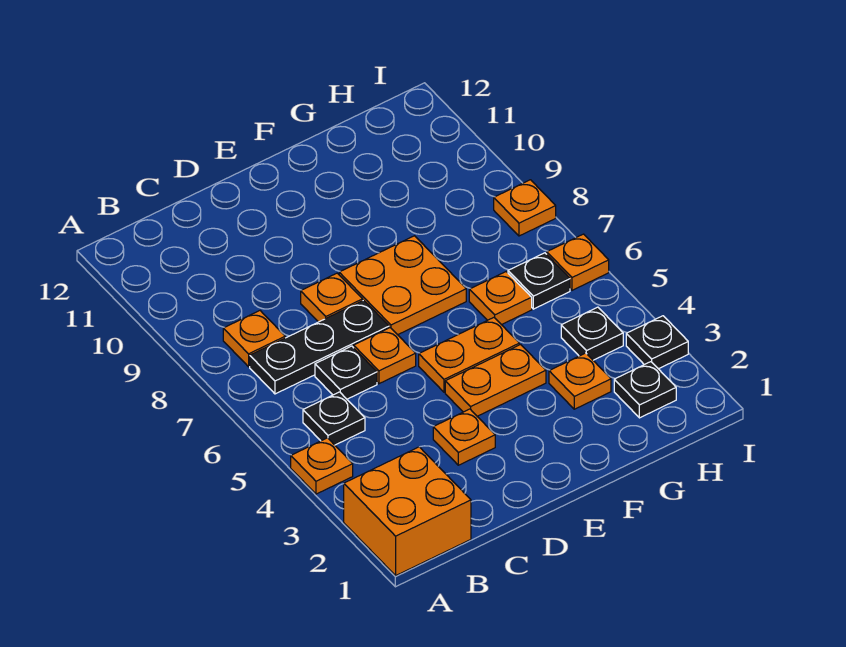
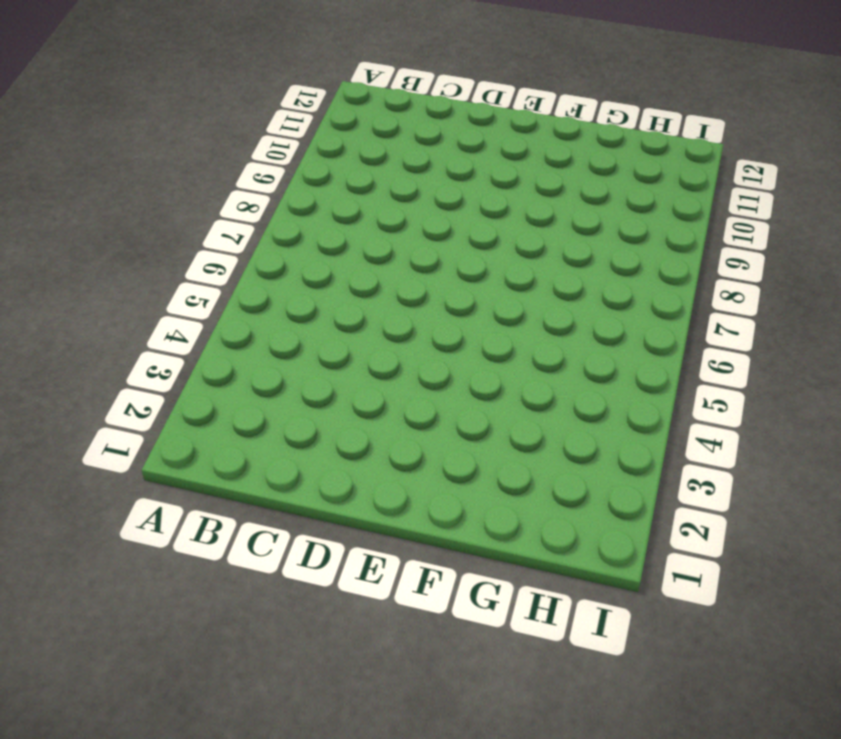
none -> orange brick A1:B2 level 1
none -> orange plate A4 level 1
none -> black plate B5 level 1

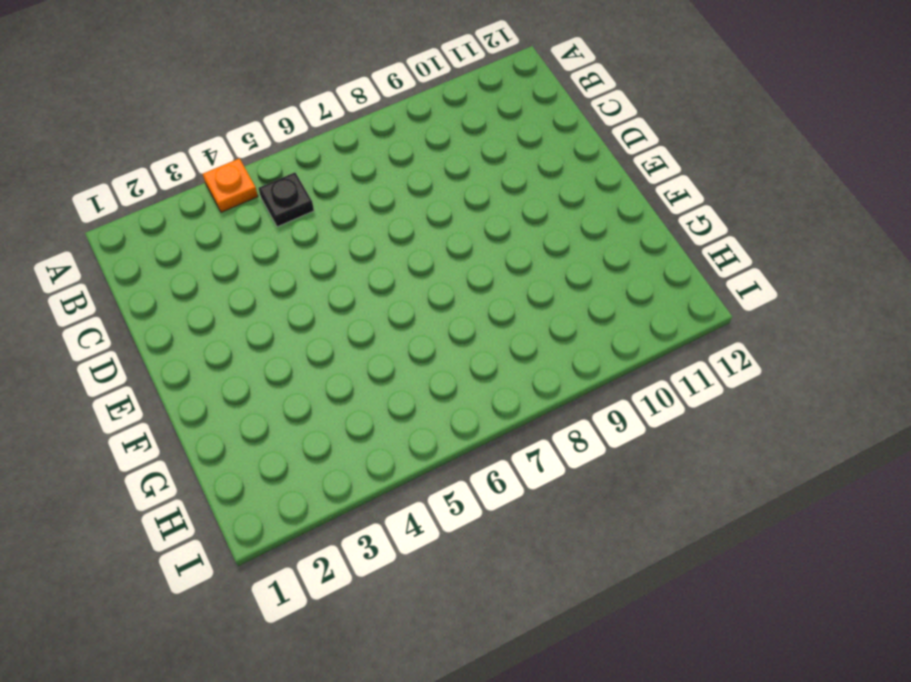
none -> orange brick A1:B2 level 1
none -> black plate B7:D7 level 1
none -> orange plate B8 level 1

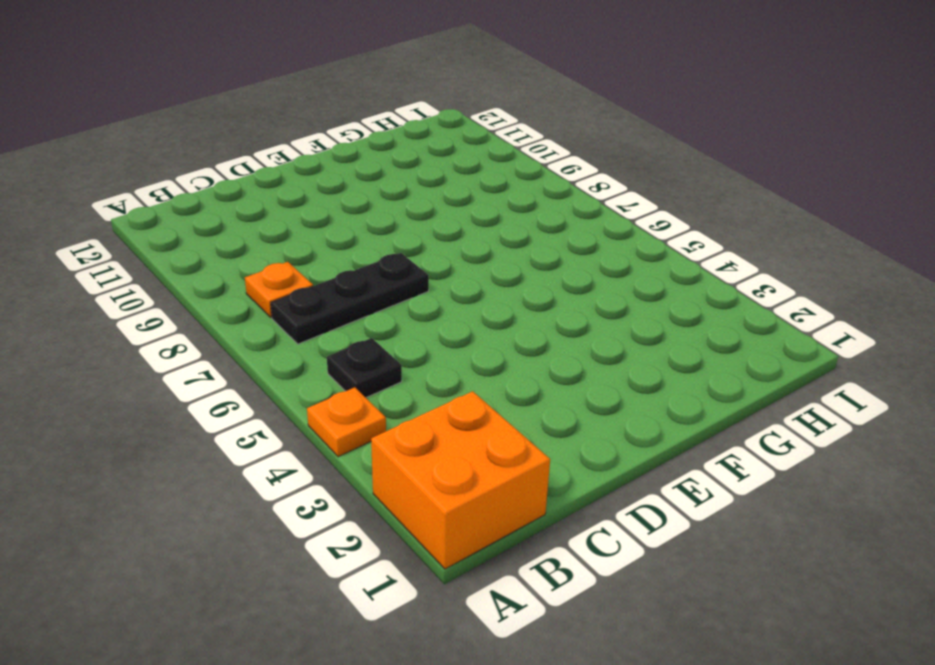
none -> black plate C6 level 1
none -> orange plate D3 level 1
none -> orange plate D6 level 1

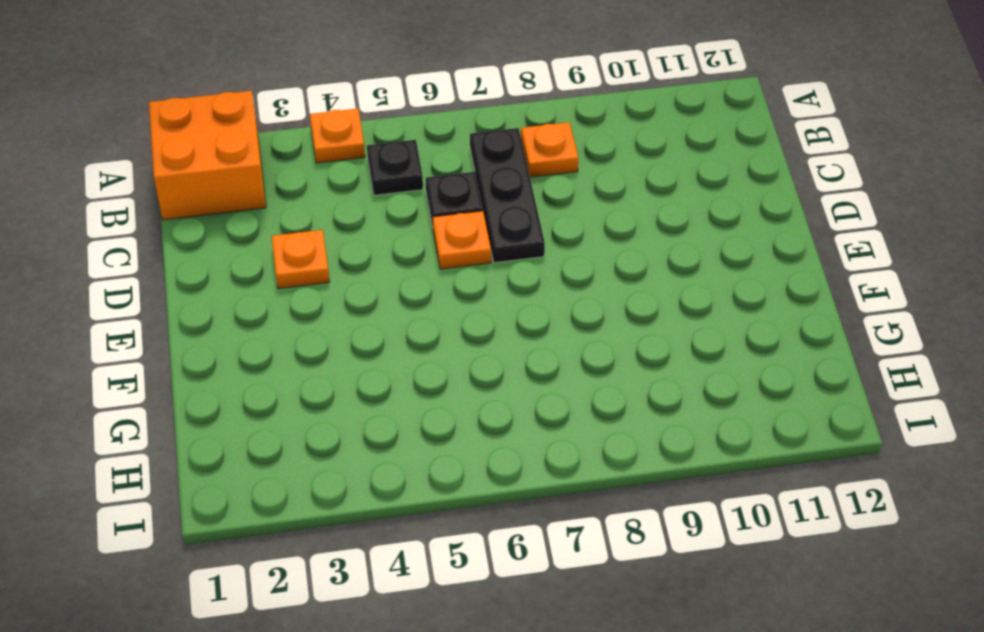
none -> orange plate D8 level 1
none -> orange plate E4:F4 level 1
none -> orange plate E5:F5 level 1

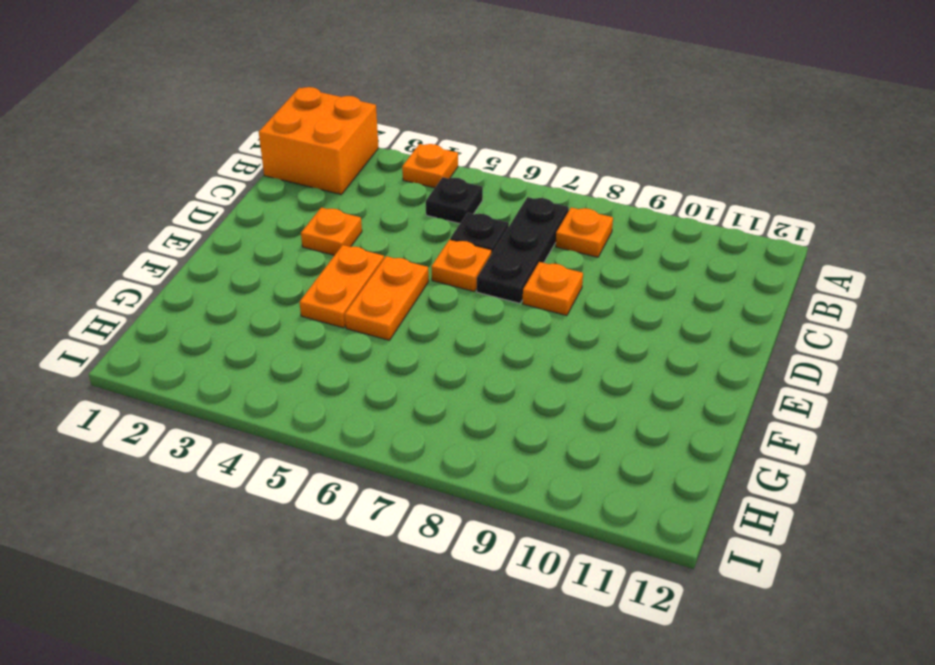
none -> orange plate E7:F8 level 1
none -> orange plate G3 level 1
none -> orange plate G6 level 1

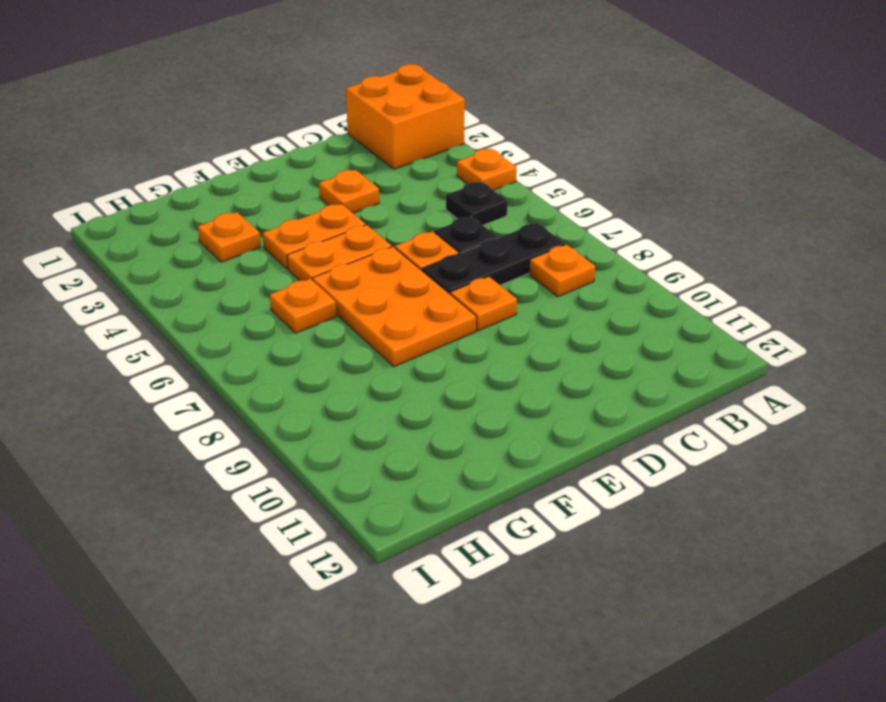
orange plate E6:F8 level 1 -> orange plate E7:F8 level 1
none -> black plate H2 level 1
none -> black plate H4 level 1
none -> black plate H6 level 1

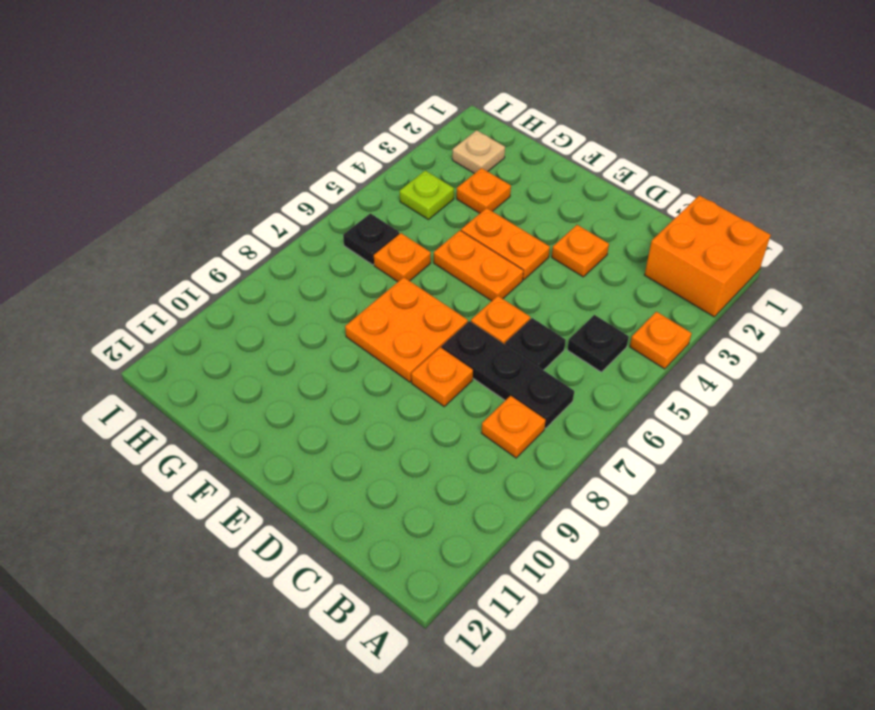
tan plate H2 level 1 -> black plate H2 level 1
lime plate H4 level 1 -> black plate H4 level 1
none -> black plate I3 level 1
none -> orange plate I6 level 1
none -> orange plate I8 level 1

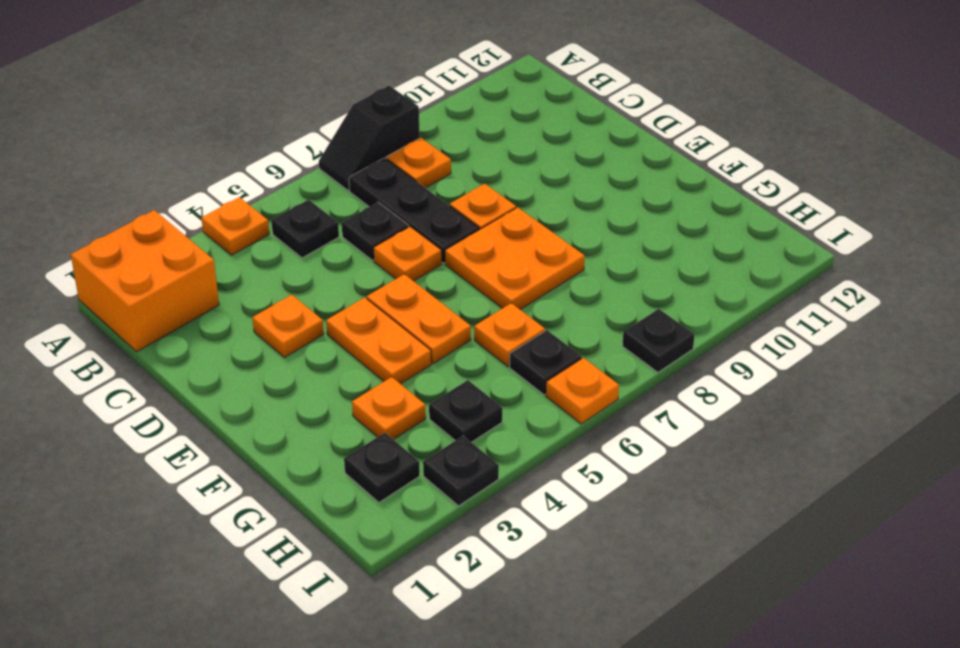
black slope A7:A8 level 1 top 8 -> none
black plate I8 level 1 -> orange plate I8 level 1

